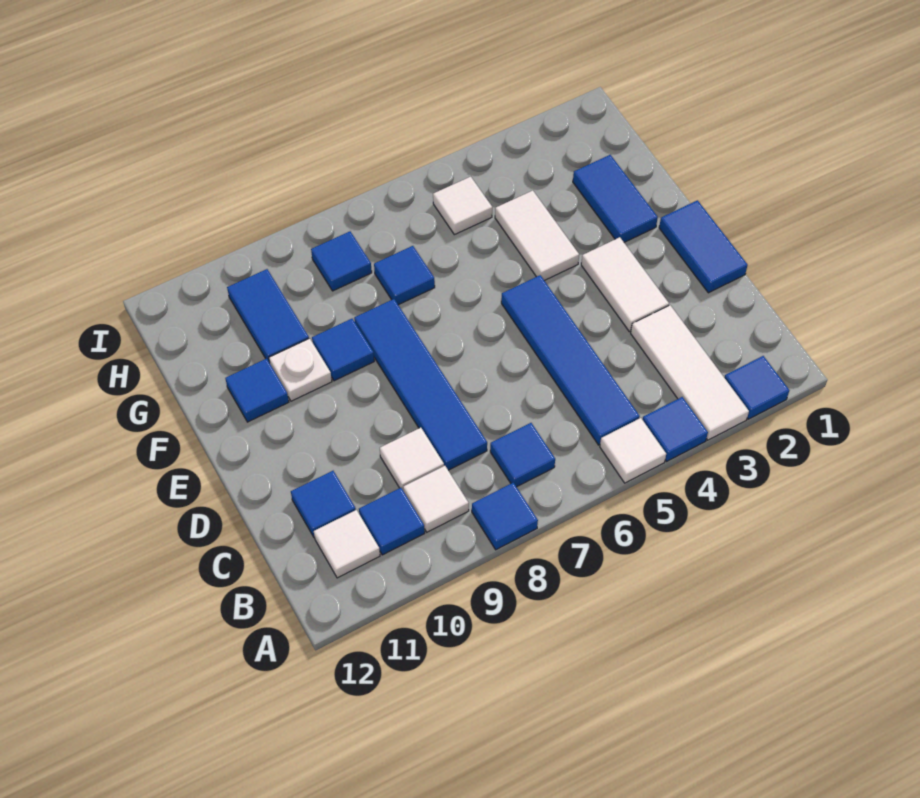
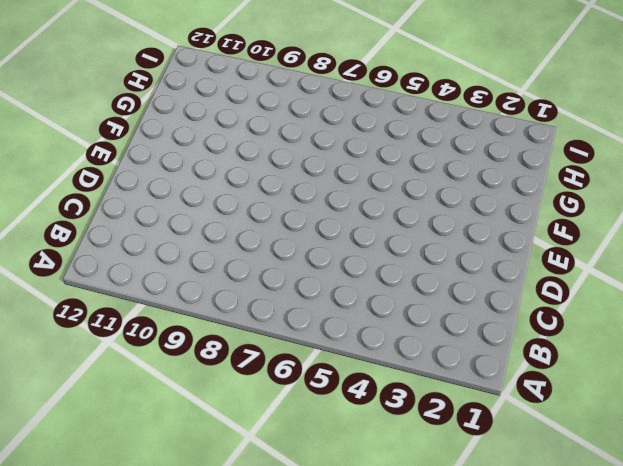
none -> blue tile A2 level 1
none -> white tile A3:C3 level 1
none -> blue tile A4 level 1

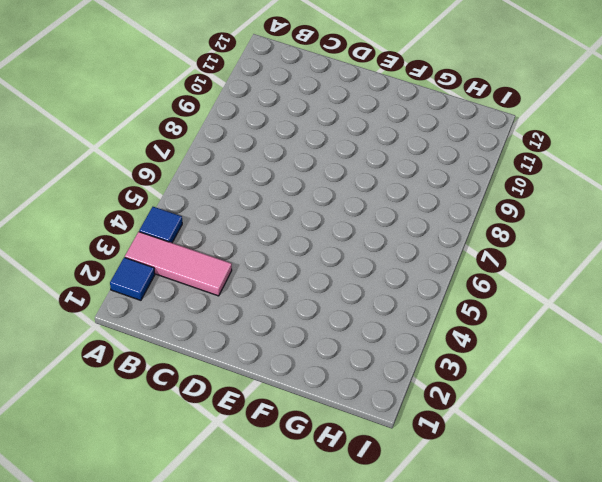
pink tile A3:C3 level 1 -> white tile A3:C3 level 1
none -> white tile A5 level 1
none -> blue tile A8 level 1
none -> blue tile B5:E5 level 1

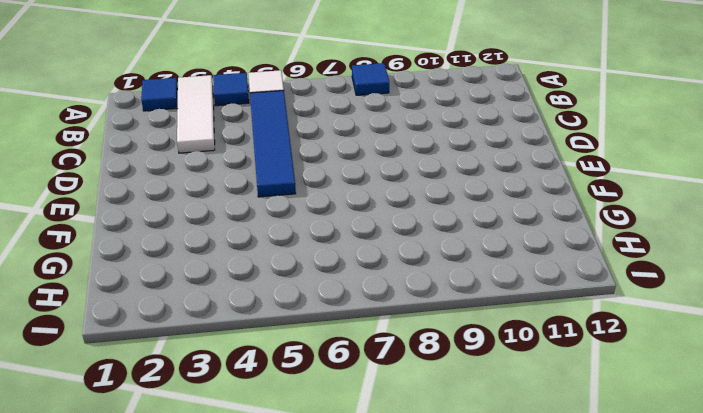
none -> blue tile B7 level 1
none -> white tile B9 level 1
none -> blue tile B10 level 1

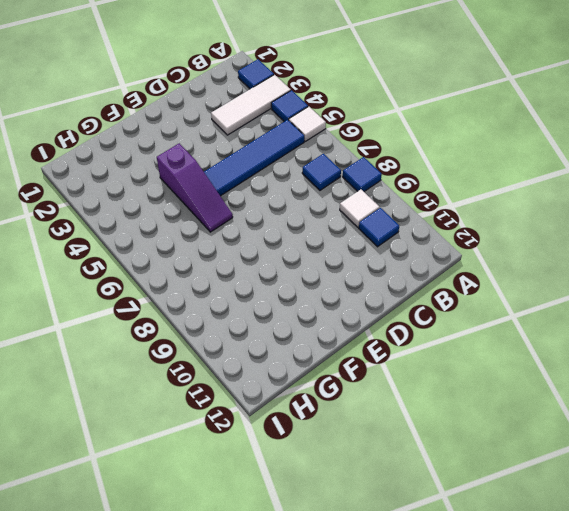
purple slope F4:F6 level 1 top 4 -> white tile F4:G4 level 1
none -> white tile B11 level 1
none -> blue tile C8:F8 level 1
none -> white tile C9 level 1

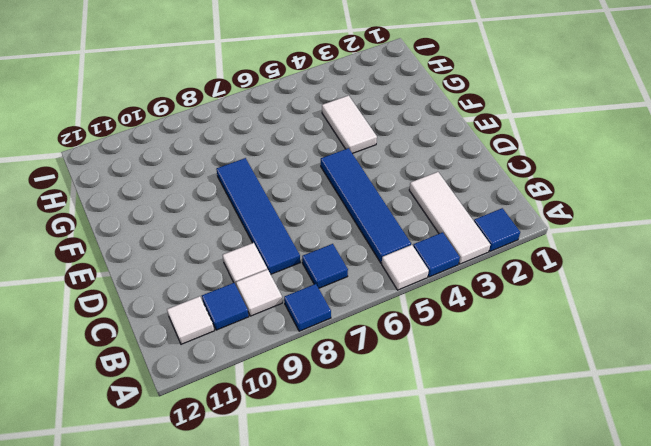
none -> blue tile C11 level 1
none -> blue tile D1:E1 level 1
none -> white tile D3:E3 level 1

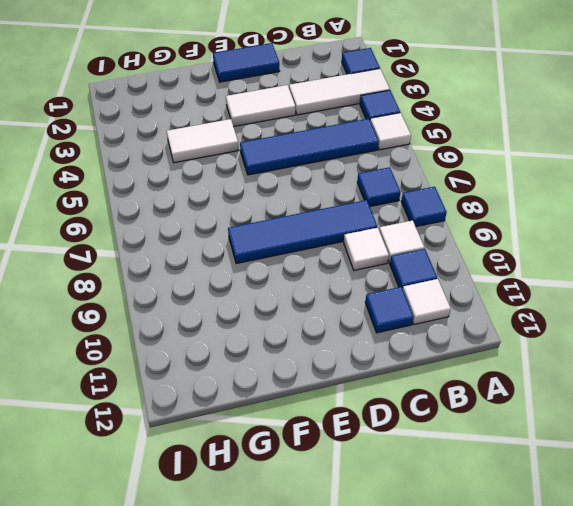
none -> blue tile F2:G2 level 1
none -> blue tile F9 level 1
none -> white plate F10 level 1

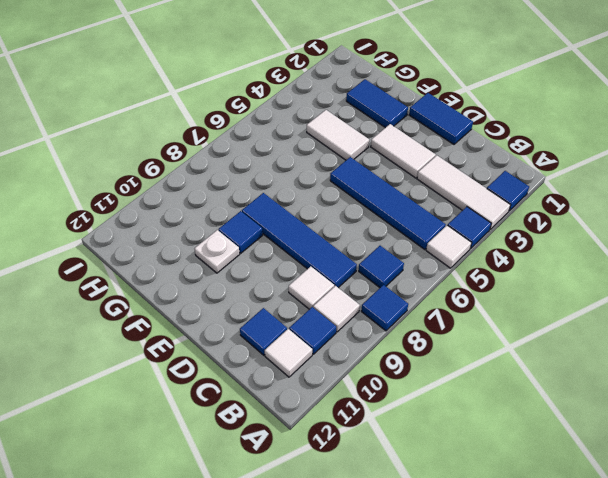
none -> blue tile F11 level 1
none -> blue tile G7 level 1
none -> blue tile G10:H10 level 1

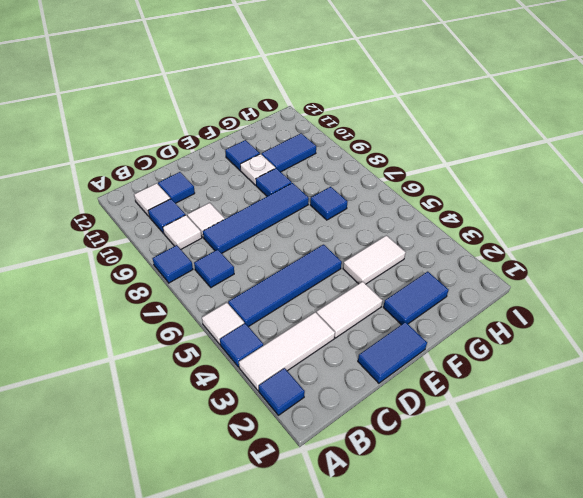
none -> white tile H5 level 1
none -> blue tile H8 level 1

